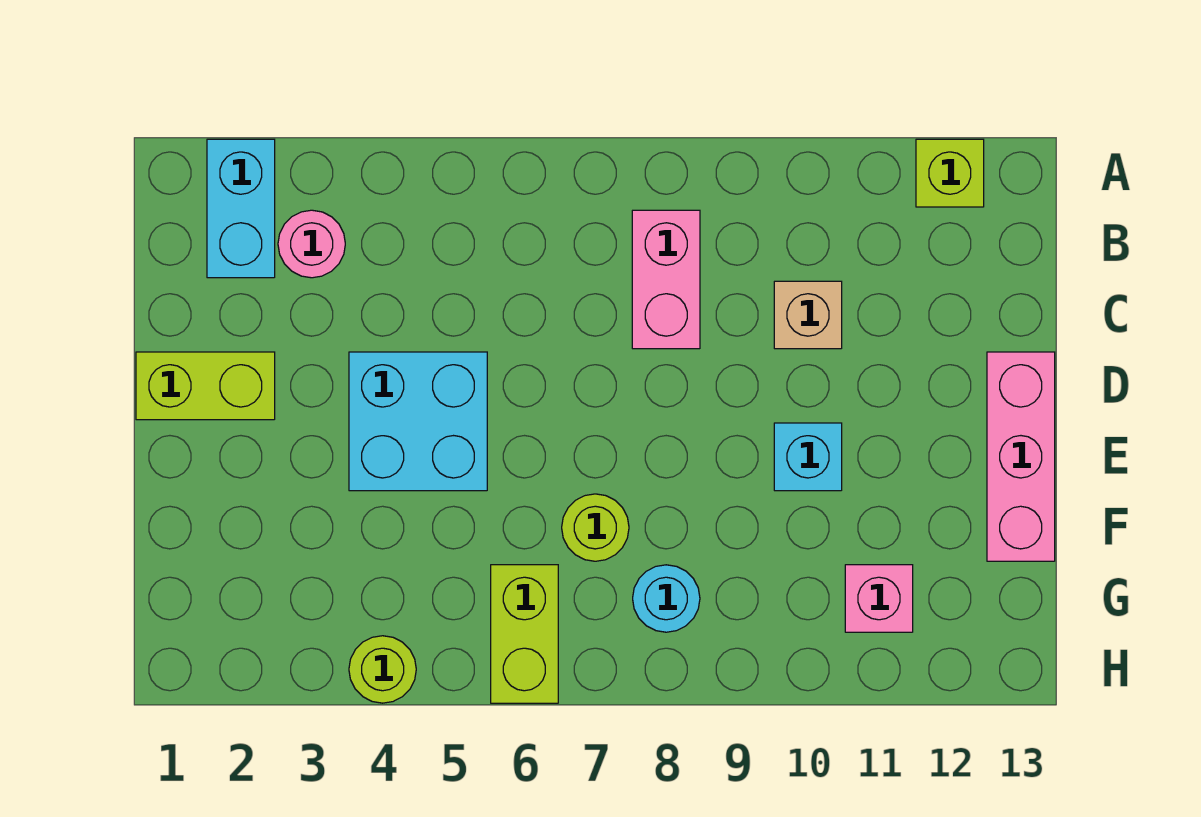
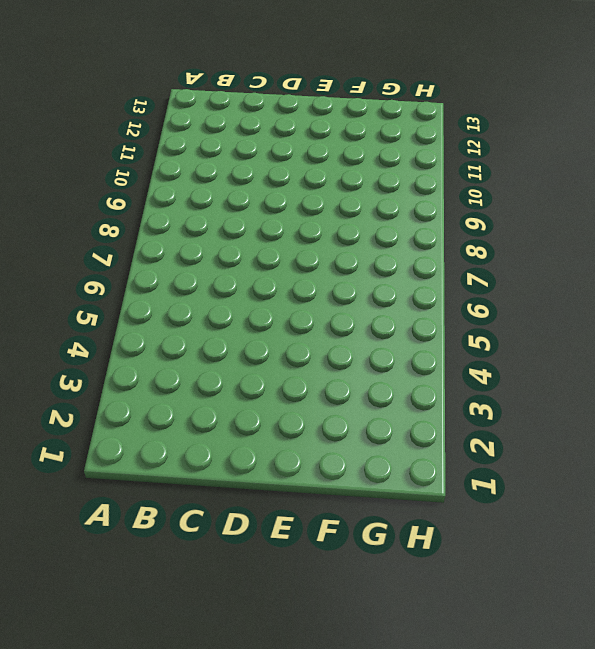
none -> cyan brick A2:B2 level 1
none -> lime brick A12 level 1
none -> pink round brick B3 level 1

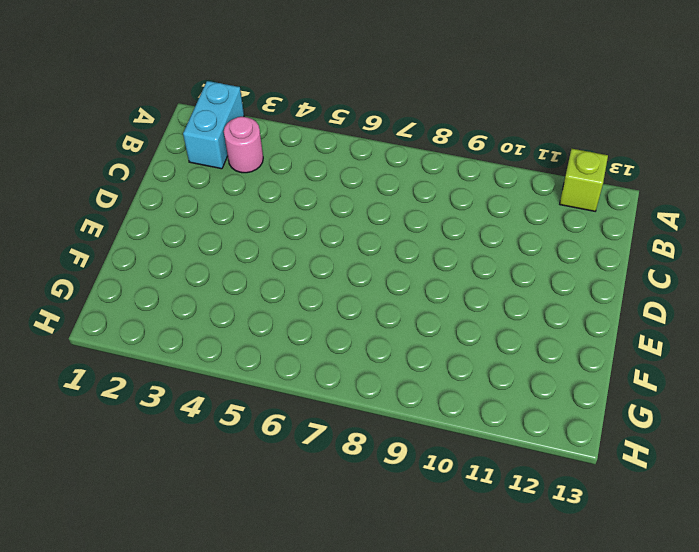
none -> pink brick B8:C8 level 1
none -> tan brick C10 level 1
none -> lime brick D1:D2 level 1

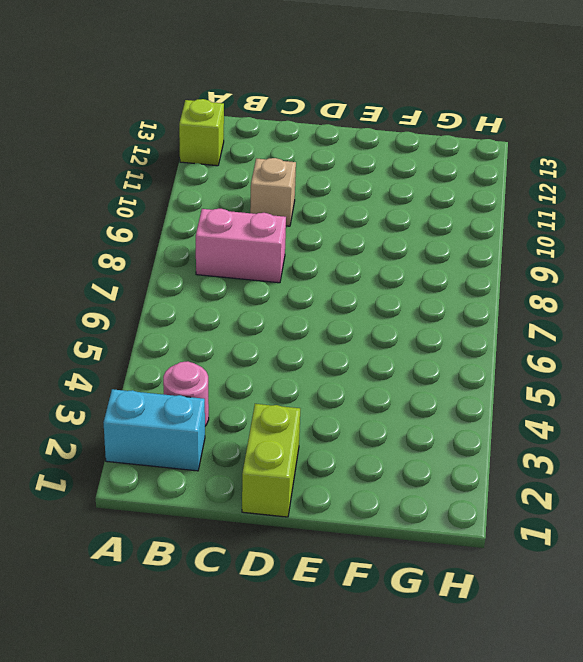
none -> cyan brick D4:E5 level 1
none -> pink brick D13:F13 level 1
none -> cyan brick E10 level 1

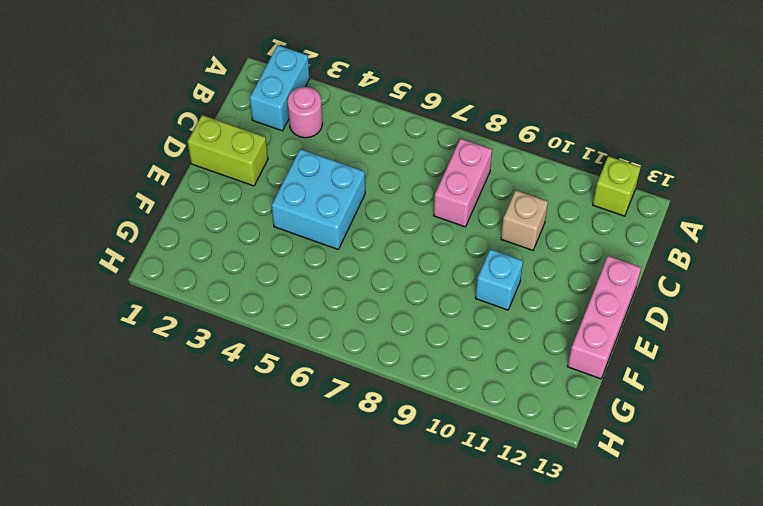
none -> lime round brick F7 level 1
none -> lime brick G6:H6 level 1
none -> cyan round brick G8 level 1

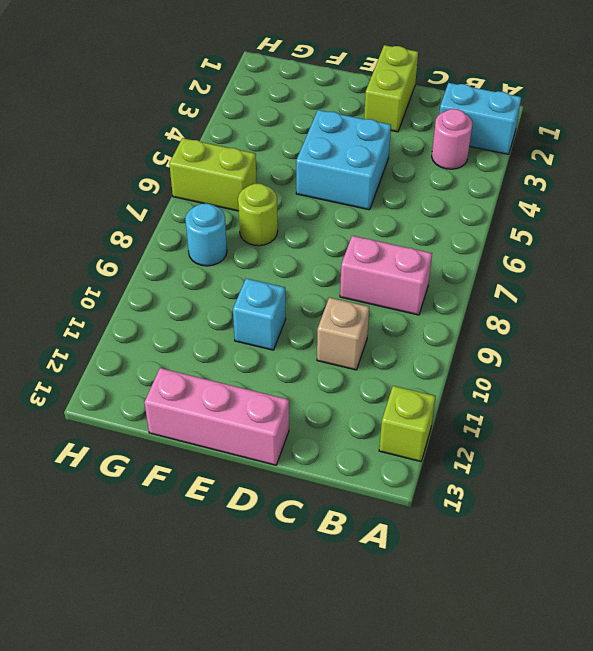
none -> pink brick G11 level 1
none -> lime round brick H4 level 1

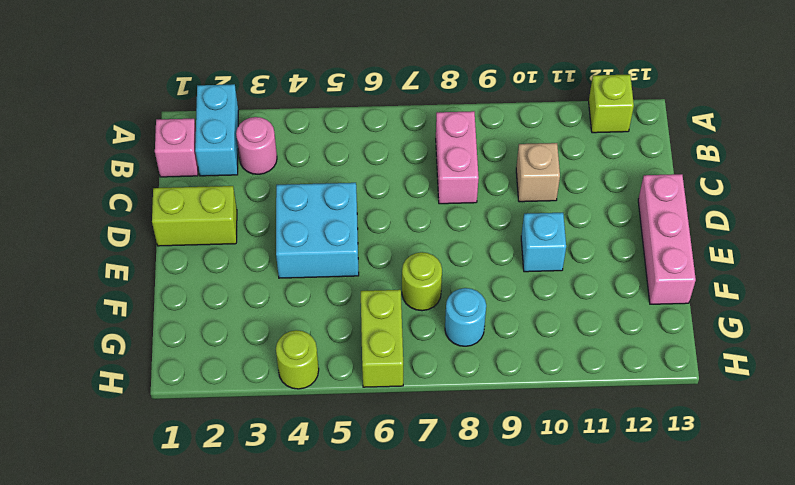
pink brick B1 level 1 -> pink brick G11 level 1

